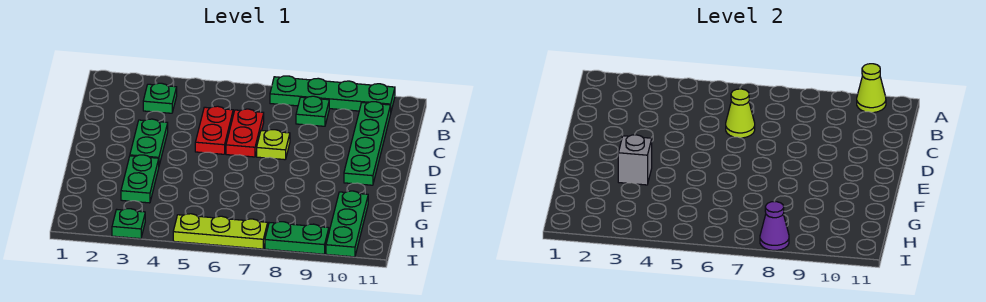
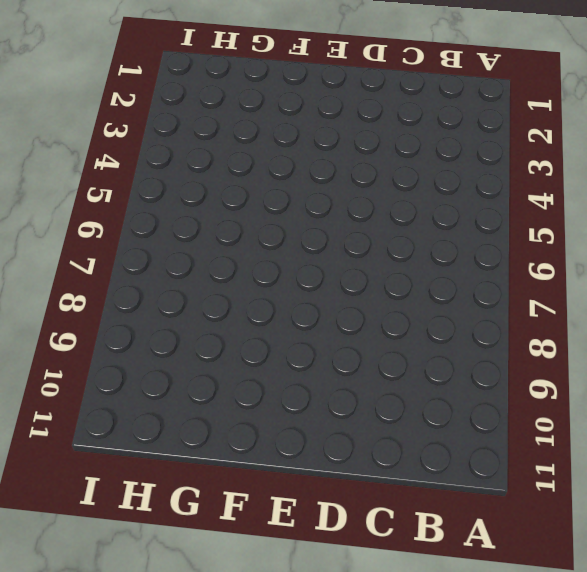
none -> green plate A7:A10 level 1
none -> green plate B3 level 1
none -> green plate B8 level 1

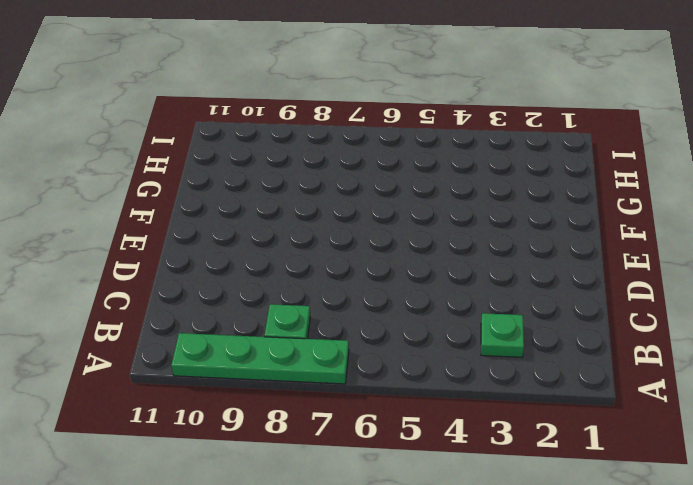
none -> green plate B10:E10 level 1
none -> red plate C5:D5 level 1
none -> red plate C6:D6 level 1

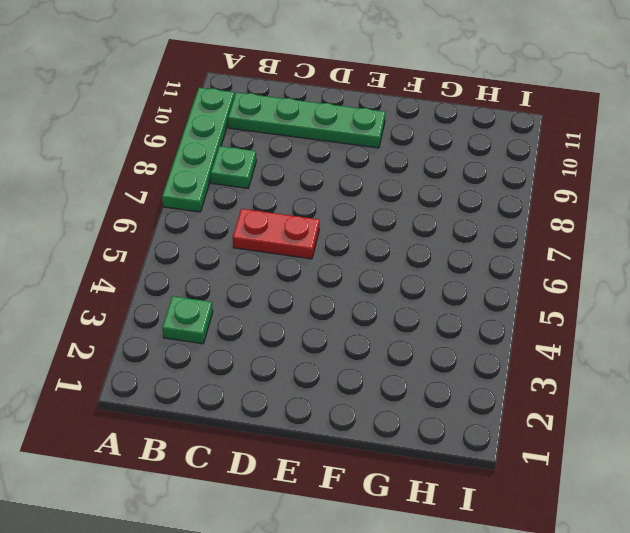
none -> red plate C5:D5 level 1
none -> green plate D3:E3 level 1
none -> lime plate D7 level 1

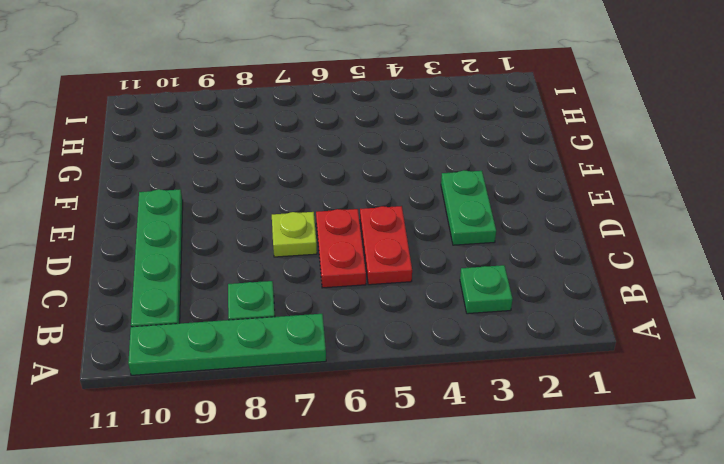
none -> green plate F3:G3 level 1
none -> green plate G10:I10 level 1
none -> green plate I3 level 1

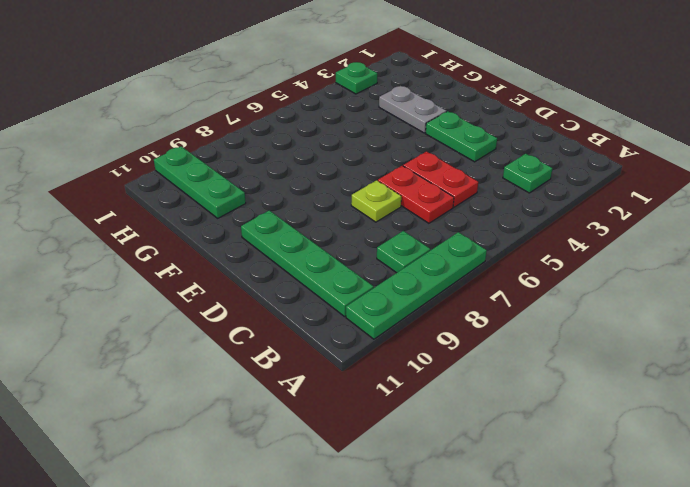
grey plate F3:G3 level 1 -> green plate F3:G3 level 1
none -> lime plate I5:I7 level 1
none -> green plate I8:I9 level 1
none -> lime cone A10 level 2

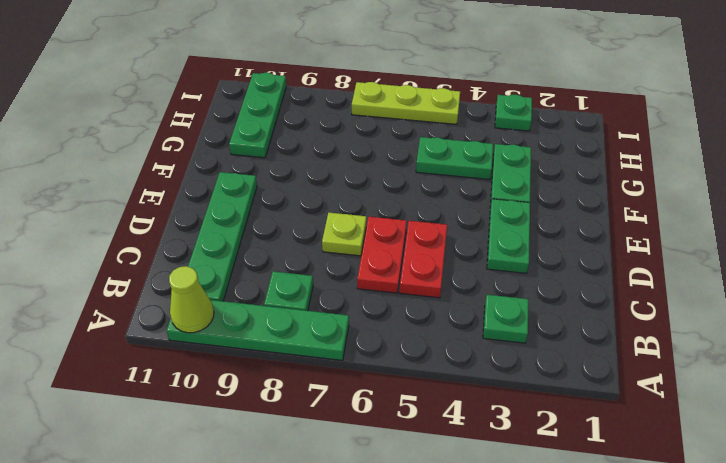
green plate G4:G5 level 1 -> green plate I8:I9 level 1
none -> lime cone C6 level 2
none -> grey brick F3 level 2
none -> purple cone I8 level 2

